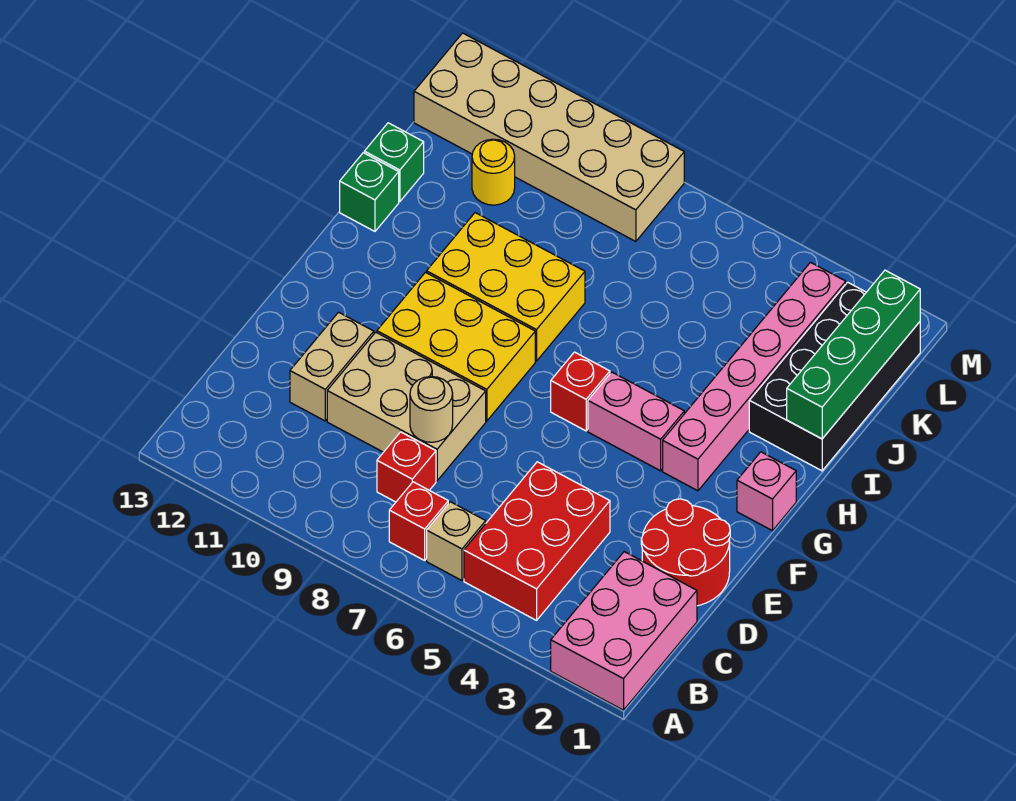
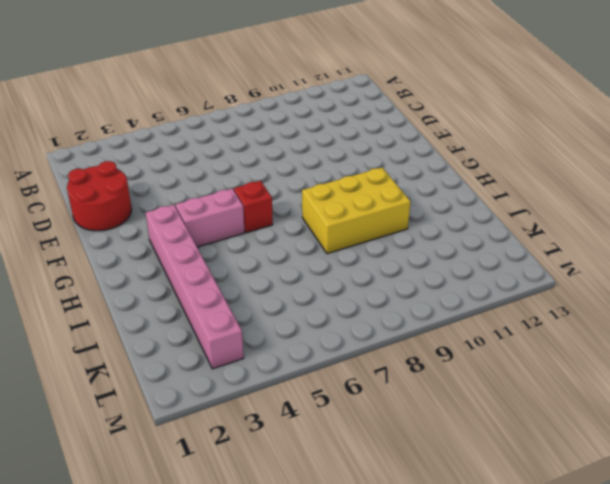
none -> pink brick A1:C2 level 1
none -> red brick B4:D5 level 1
none -> tan brick B6 level 1

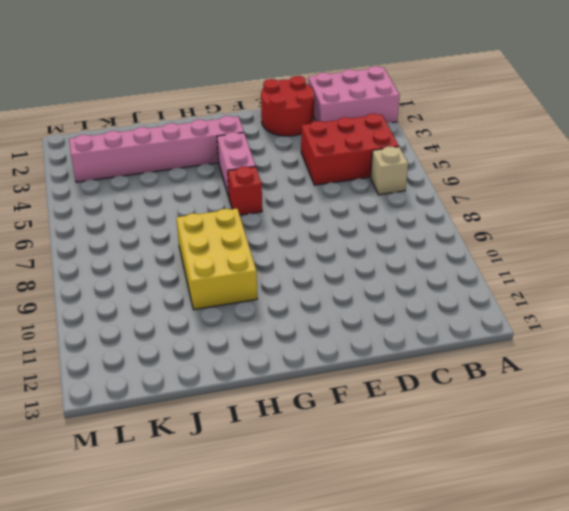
none -> red brick B7 level 1
none -> red brick C8 level 1
none -> tan brick D8:E10 level 1

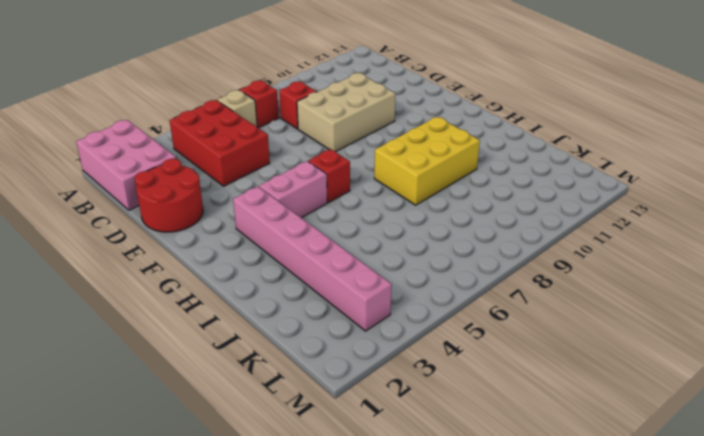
none -> tan brick D11:E11 level 1
none -> yellow brick F8:G10 level 1
none -> pink brick G1 level 1

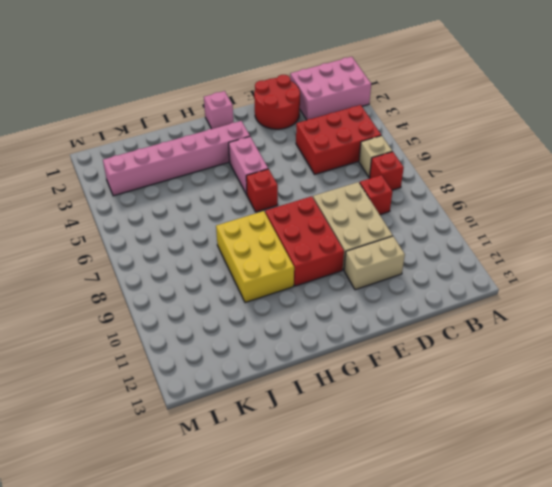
red brick F8:G10 level 1 -> yellow brick F8:G10 level 1
none -> black brick I1:L2 level 1
none -> green brick I13 level 1
none -> green brick J13 level 1

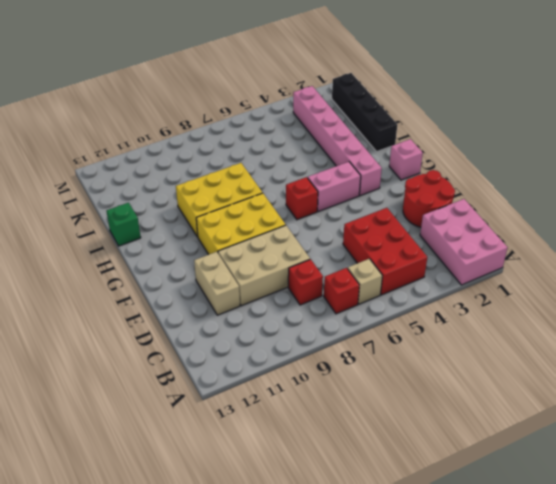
black brick I1:L1 level 1 -> black brick I1:L2 level 1
none -> green brick J13 level 1
none -> yellow round brick K11 level 1
none -> tan brick L8:M13 level 1

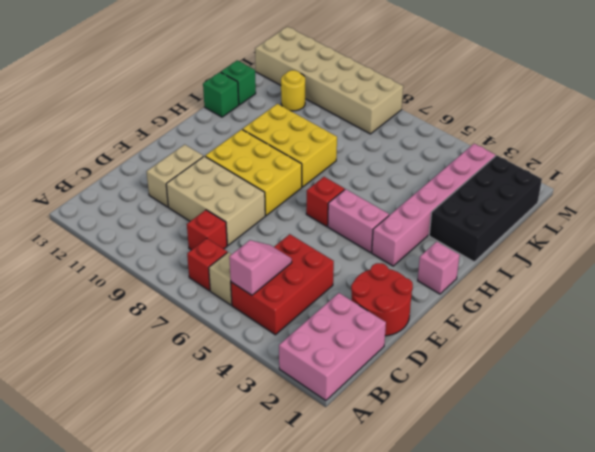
pink slope B5:C5 level 2 top B -> none
none -> tan round brick D8 level 2
none -> green brick I1:L1 level 2

